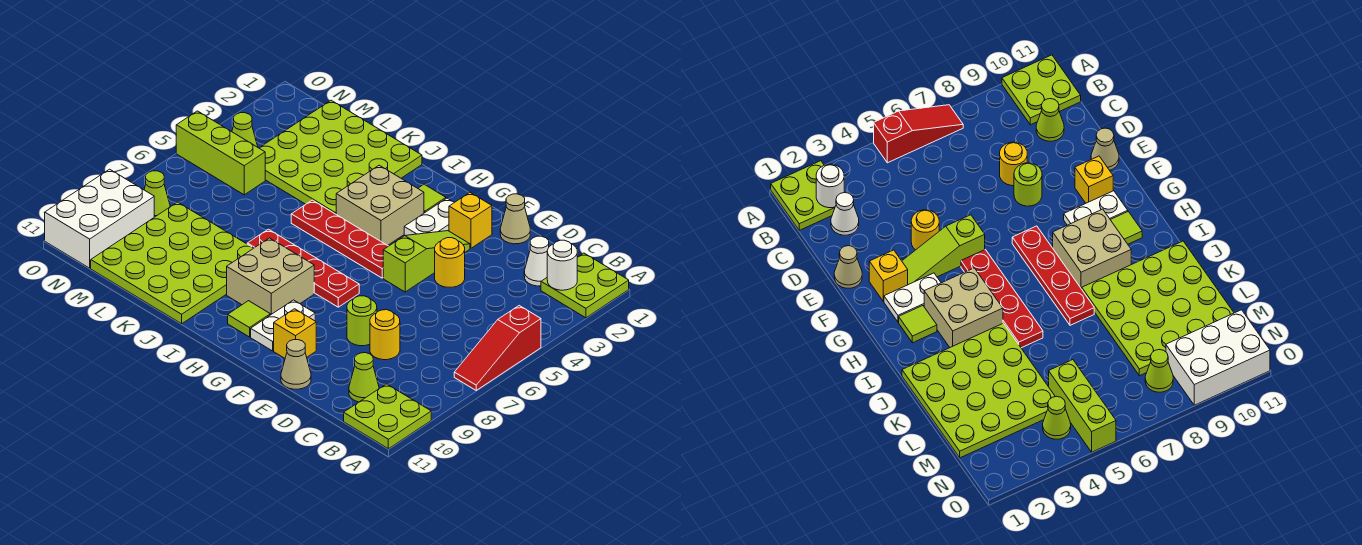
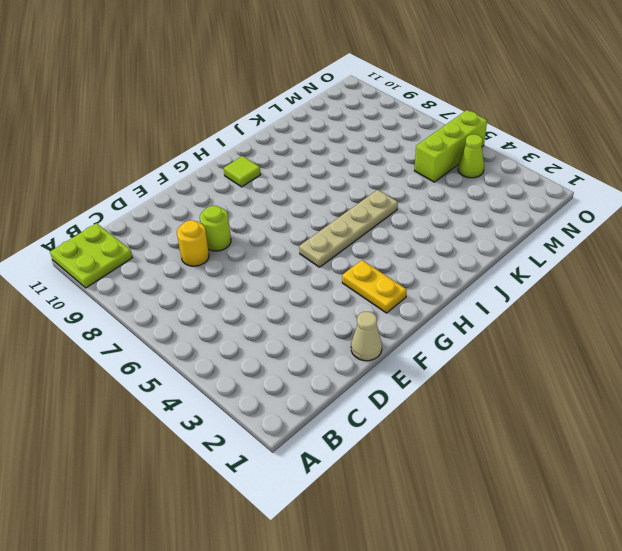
yellow plate G2:G3 level 1 -> white plate G2:G3 level 1
tan plate G5:J5 level 1 -> red plate G5:J5 level 1
none -> lime plate A1:B2 level 1
none -> red slope A5:A7 level 1 top 5
none -> white cone C2 level 1

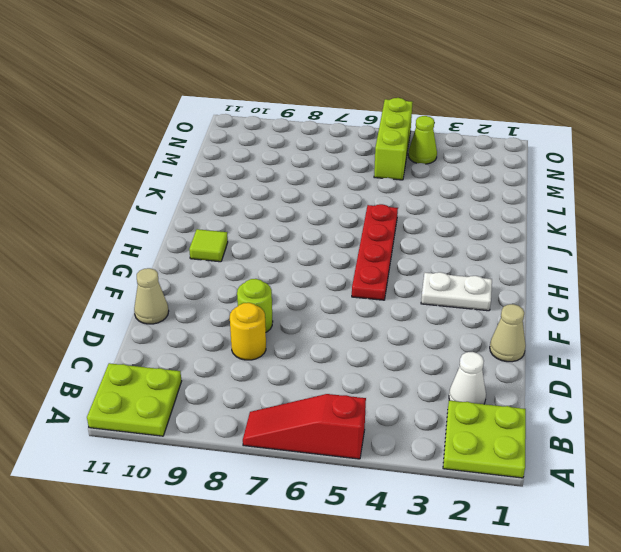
none -> lime cone C10 level 1
none -> yellow round brick E4 level 1
none -> yellow brick F2 level 1

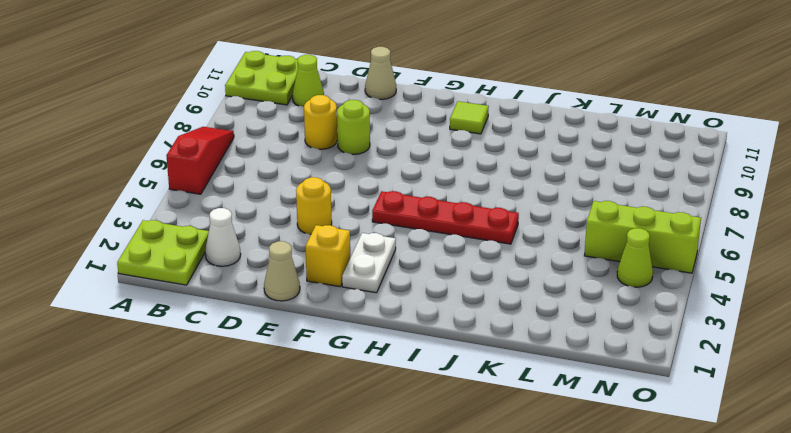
none -> lime slope F3:F5 level 1 top 5
none -> yellow brick F10 level 1
none -> red plate G7:J7 level 1

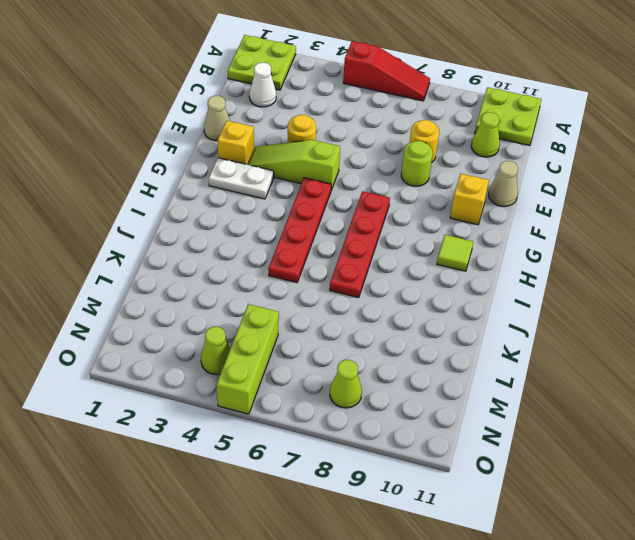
none -> white plate G9:G10 level 1
none -> lime tile H2 level 1
none -> tan brick H3:I4 level 1

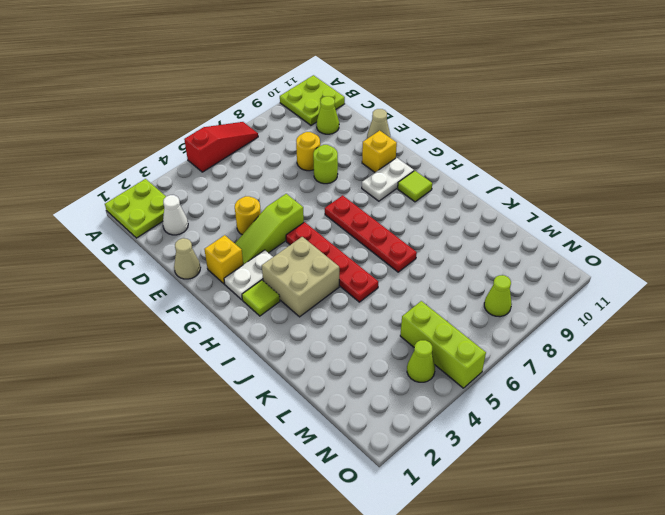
none -> tan brick H8:I9 level 1
none -> lime plate J1:M4 level 1
none -> lime plate J8:M11 level 1

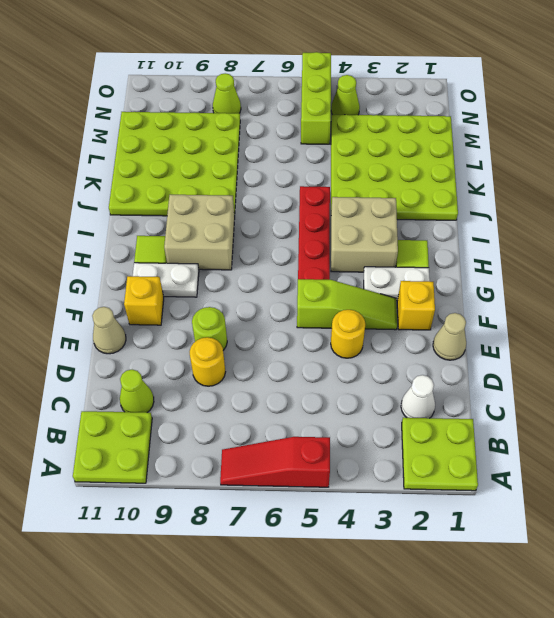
none -> red plate G7:J7 level 1
none -> white brick N9:O11 level 1
none -> white round brick B2 level 2

